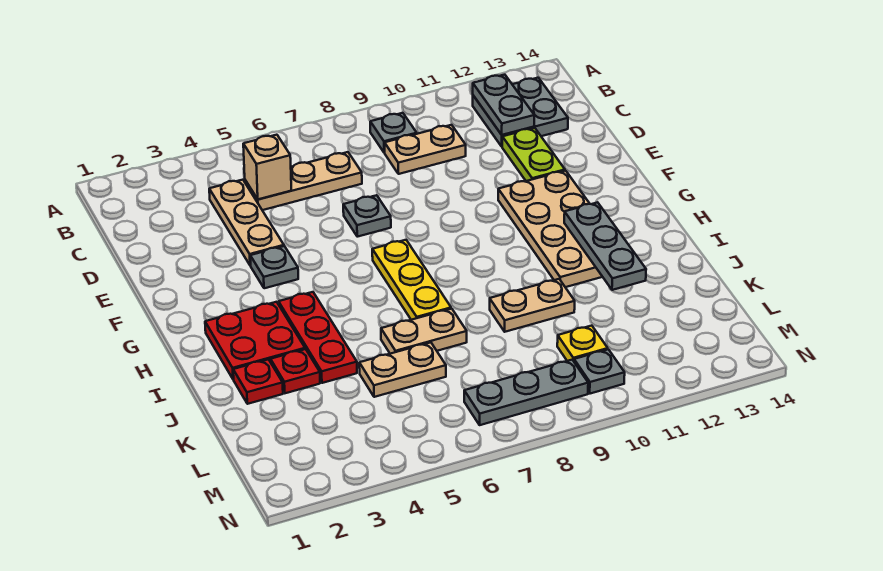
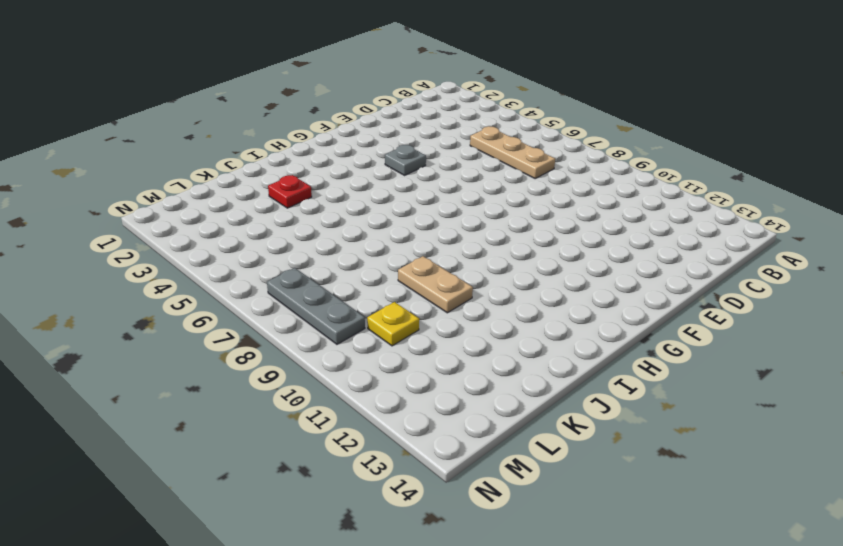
none -> grey plate B9 level 1
none -> grey plate B12:C13 level 1
none -> tan plate C4:E4 level 1

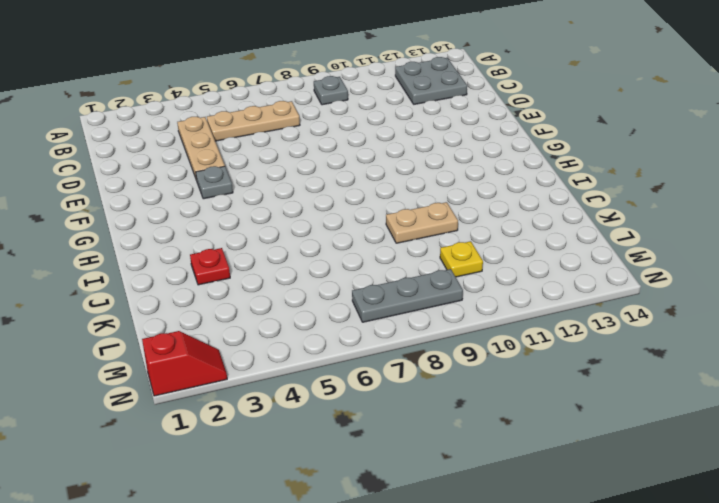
red slope N1:N2 level 1 top 1 -> none
none -> tan plate C9:C10 level 1
none -> lime plate D12:E12 level 1
none -> grey plate E7 level 1

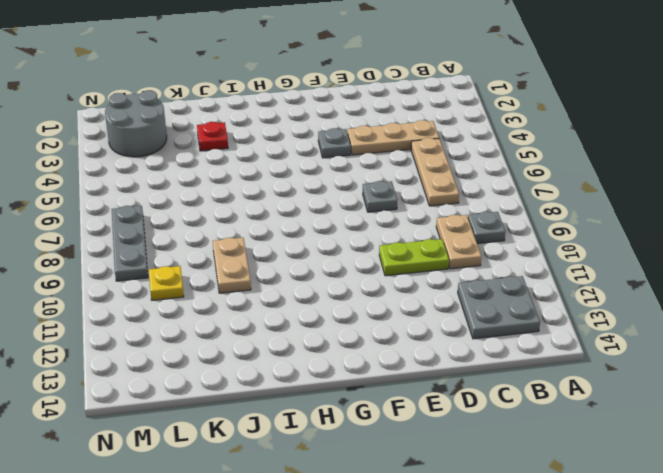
lime plate D10:E10 level 1 -> lime plate D12:E12 level 1
grey round brick L2:M3 level 1 -> none
none -> tan plate F11:I12 level 1
none -> yellow plate G7:I7 level 1
none -> red plate H2:I3 level 1

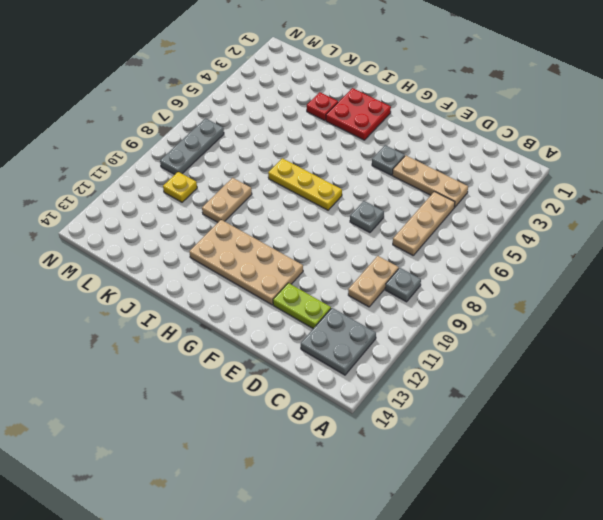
none -> red plate H4:J4 level 1
none -> red plate J2 level 1
none -> tan plate J6:J7 level 1

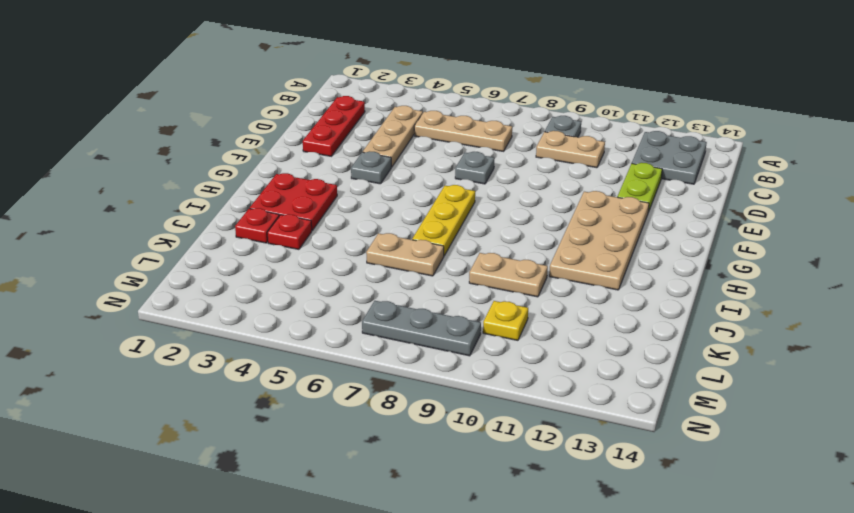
red plate C2:E2 level 1 -> red plate H4:J4 level 1
none -> tan plate K5:K6 level 1
none -> grey plate M10 level 1
none -> grey plate B12:C12 level 2

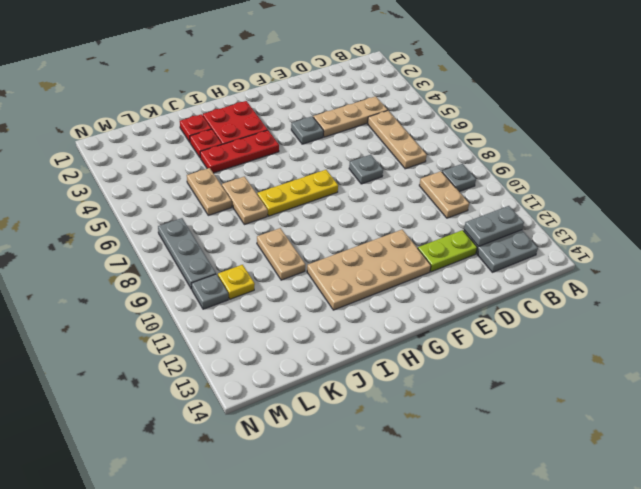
none -> tan brick C5 level 2
none -> grey plate H12:J12 level 2

